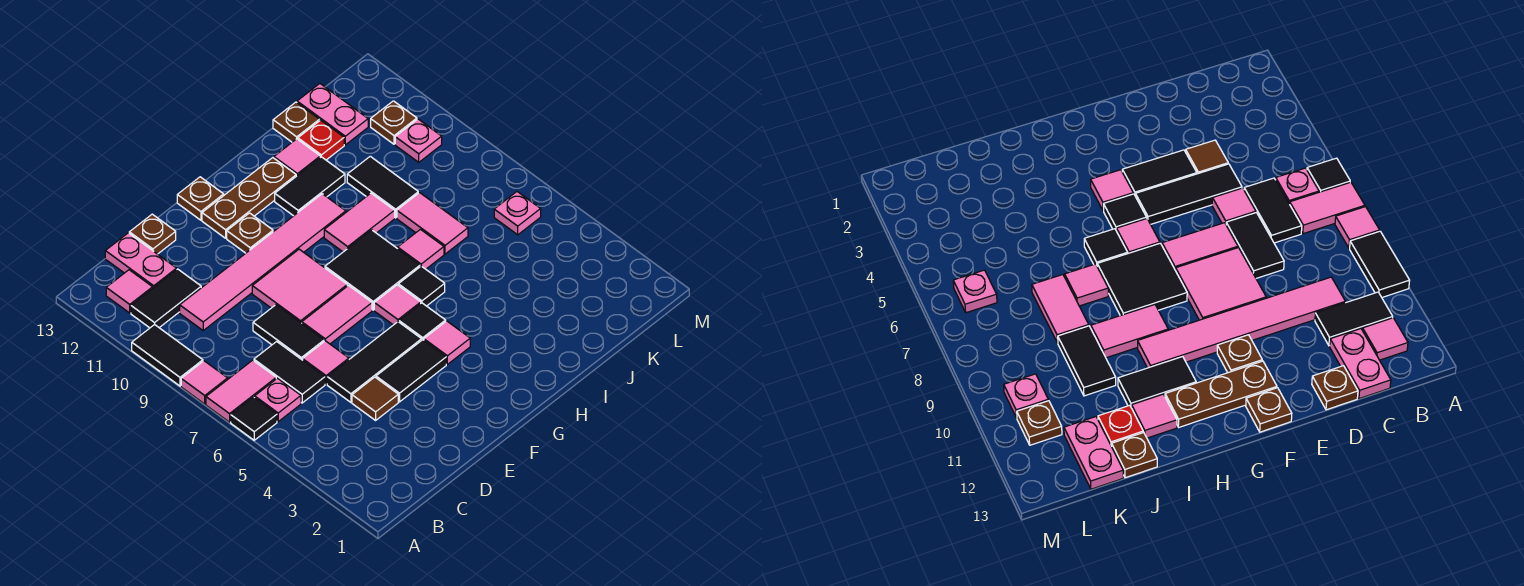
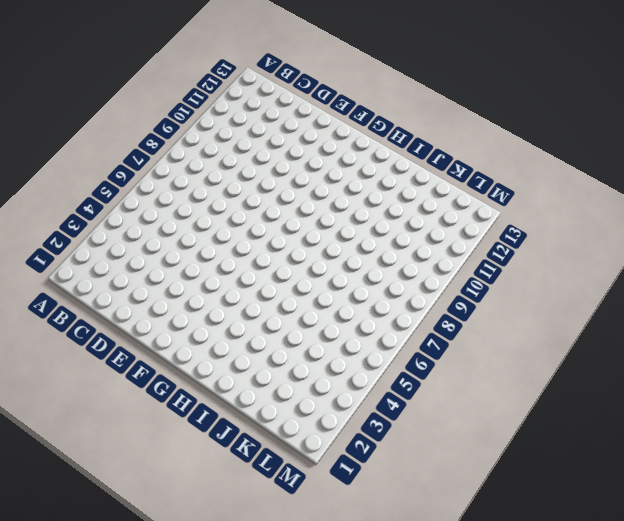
none -> black tile A6 level 1
none -> pink tile A7:B7 level 1
none -> pink tile A8 level 1
none -> black tile A9:A10 level 1

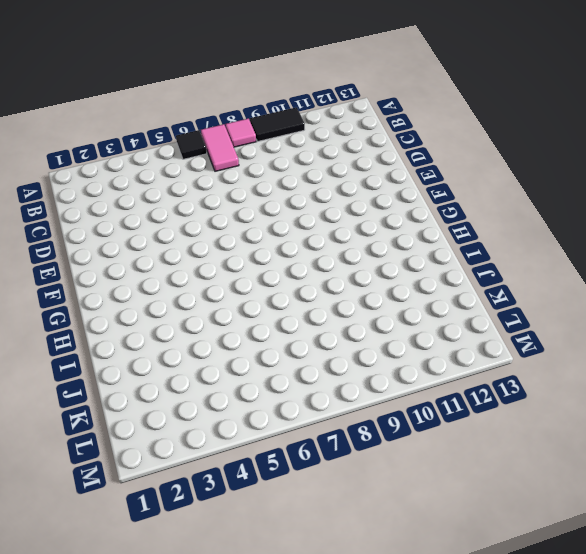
none -> pink plate B6 level 1
none -> black tile B11:C11 level 1
none -> pink tile B12 level 1
none -> black tile C6:C7 level 1

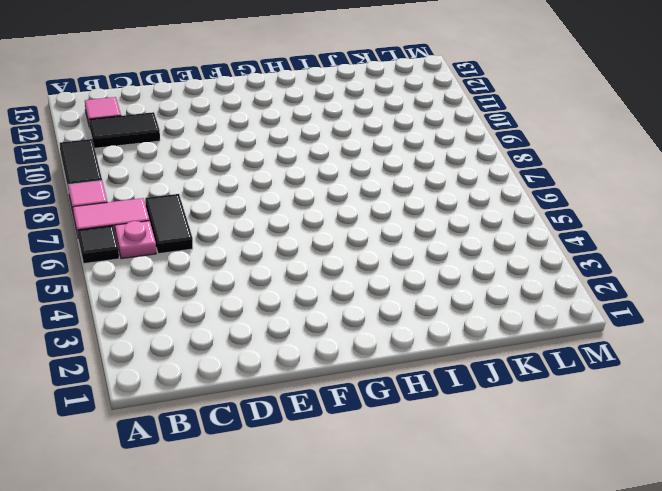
none -> pink tile C10:H10 level 1
none -> pink plate C12:C13 level 1
none -> brown tile D4 level 1
none -> black tile D5:F5 level 1

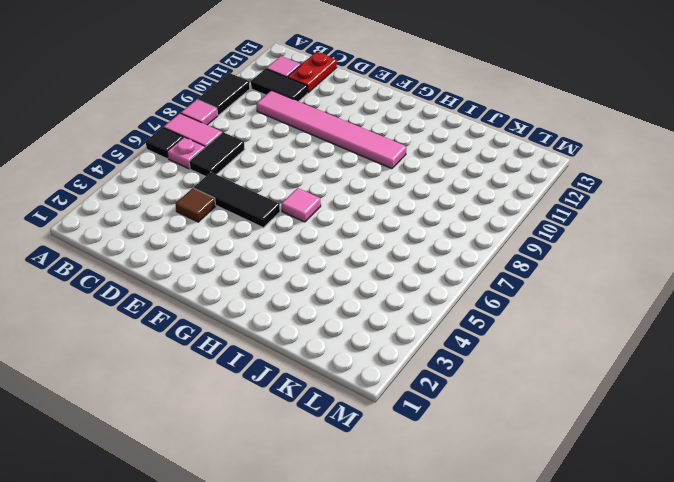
red plate C12:C13 level 1 -> pink plate C12:C13 level 1
none -> pink tile D6 level 1
none -> black tile D7:D8 level 1
none -> brown plate D13 level 1
none -> black tile E4:F4 level 1

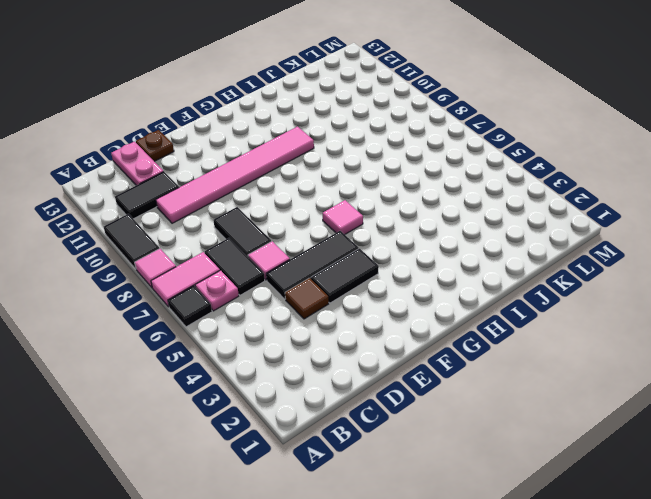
none -> pink tile B12 level 1
none -> pink tile E7:F7 level 1
none -> pink tile E8:F9 level 1
none -> brown plate F11 level 1

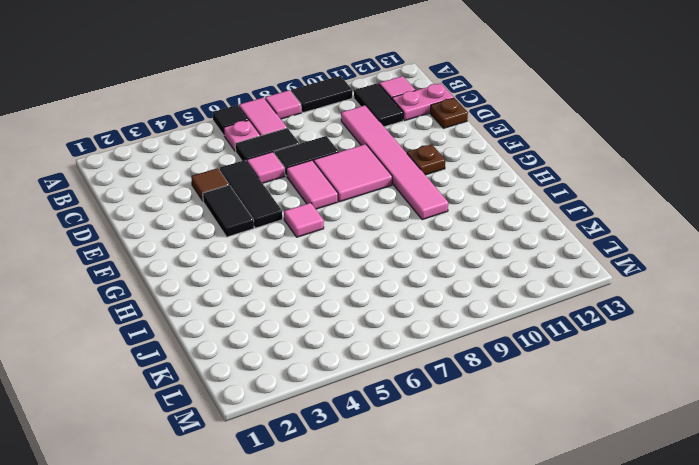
none -> brown plate F12:H12 level 1
none -> brown plate F13 level 1
none -> pink tile G4 level 1
none -> black tile G5 level 1

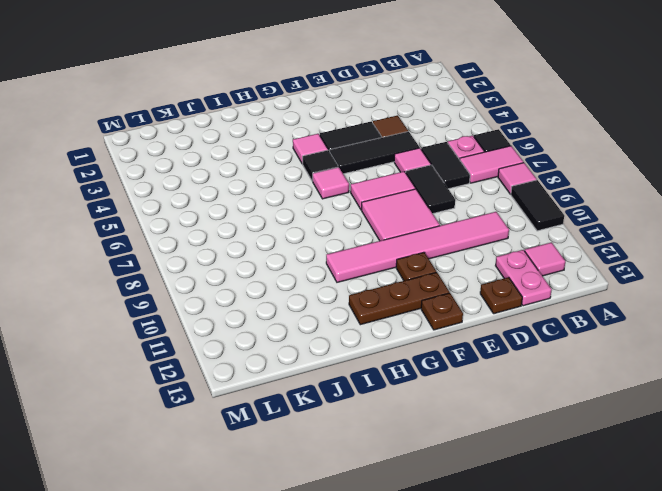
none -> black tile B11:C11 level 1
none -> black tile G7:H8 level 1
none -> black tile H6 level 1
none -> pink tile H9:I9 level 1

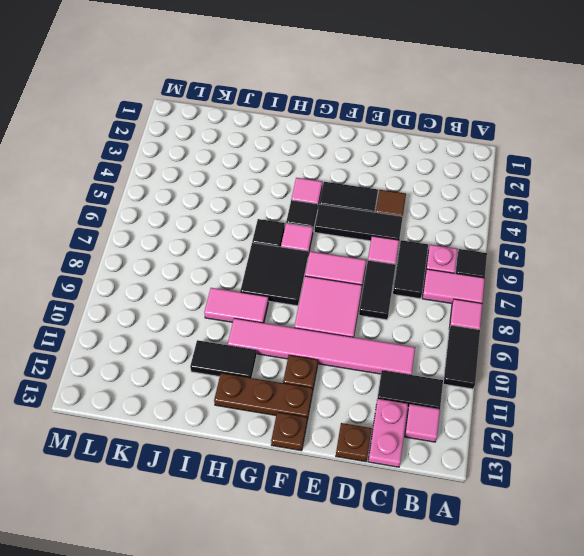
none -> pink tile I7 level 1
none -> pink tile I12 level 1
none -> pink tile J7:J8 level 1
none -> black tile J9:J10 level 1

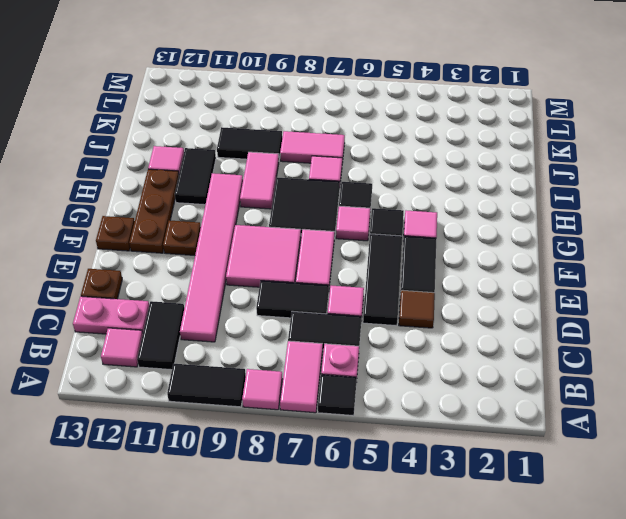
none -> red plate J12 level 1
none -> brown plate J13 level 1
none -> pink plate K12:K13 level 1
none -> pink plate L6 level 1

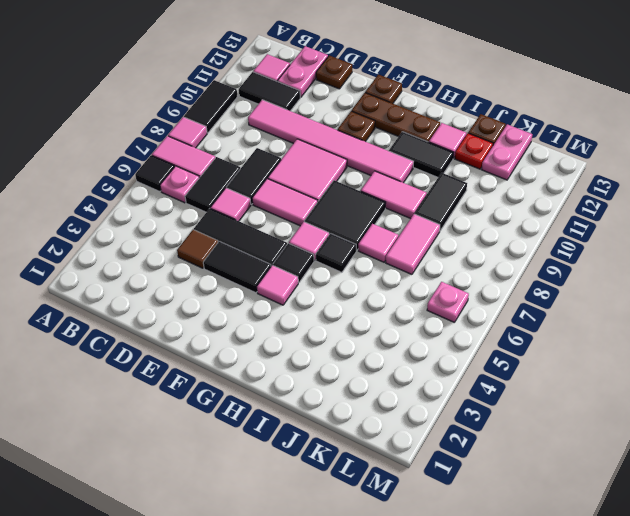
none -> pink plate L10 level 1
none -> brown plate L11 level 1

